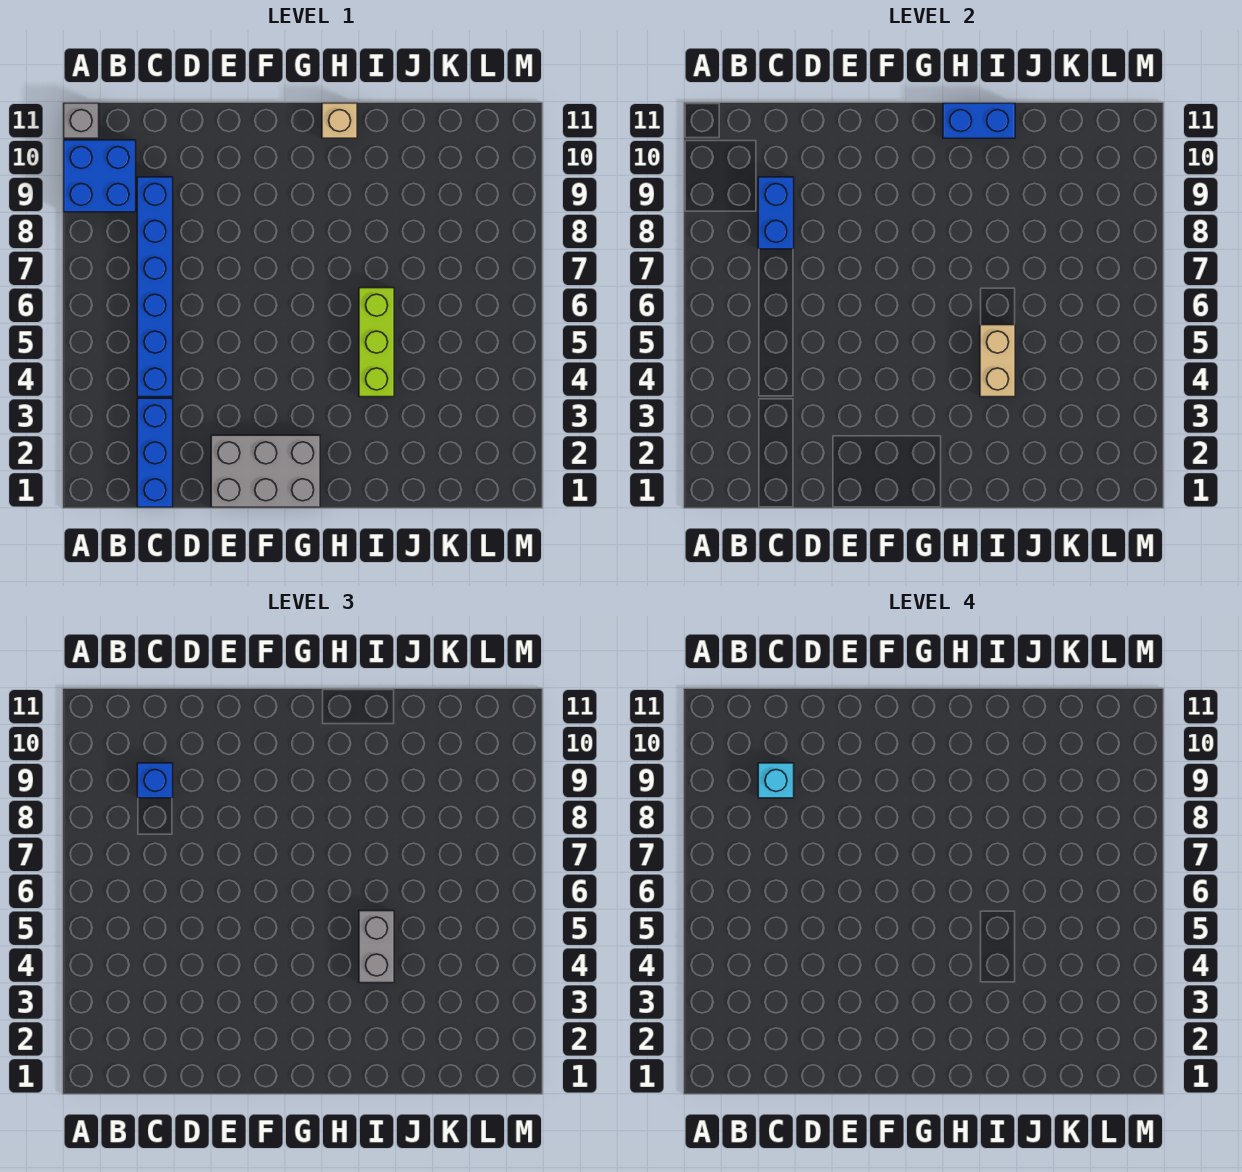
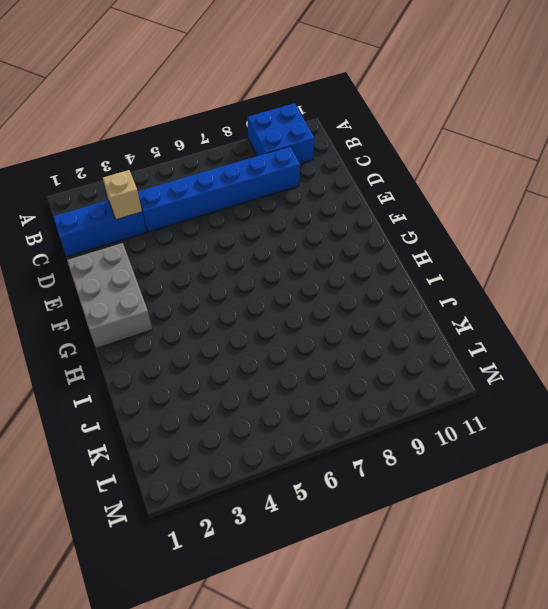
tan brick C3 level 2 -> tan brick H11 level 1
none -> grey brick A11 level 1
none -> lime brick I4:I6 level 1
none -> blue brick C8:C9 level 2

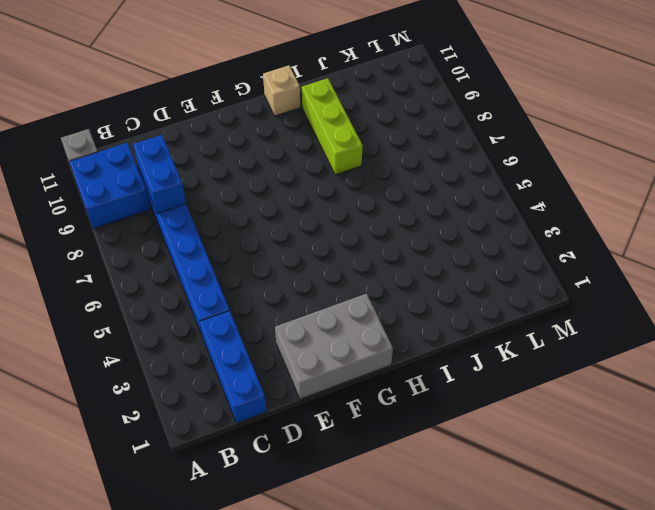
lime brick I8:I10 level 1 -> lime brick I4:I6 level 1
none -> blue brick H11:I11 level 2
none -> tan brick I4:I5 level 2
none -> blue brick C9 level 3

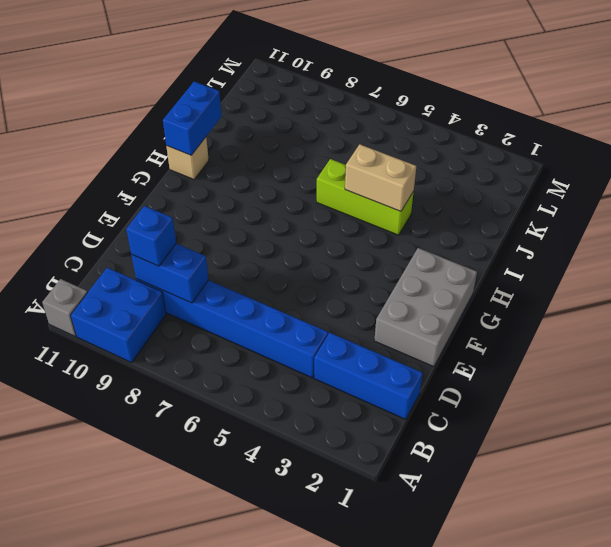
none -> grey brick I4:I5 level 3
none -> cyan brick C9 level 4

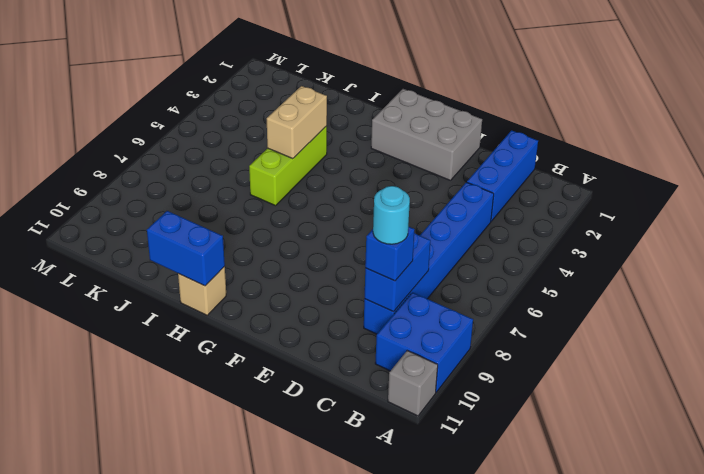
cyan round brick C9 level 4 -> cyan brick C9 level 4
none -> grey brick I4:I5 level 3

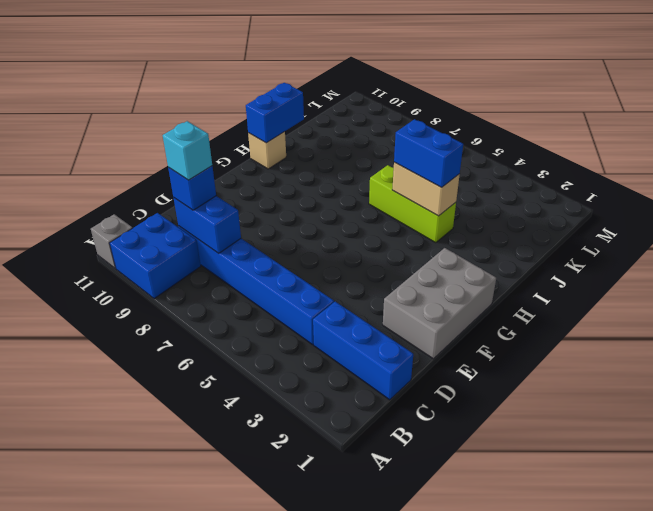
blue brick I4:I5 level 3 -> grey brick I4:I5 level 3

